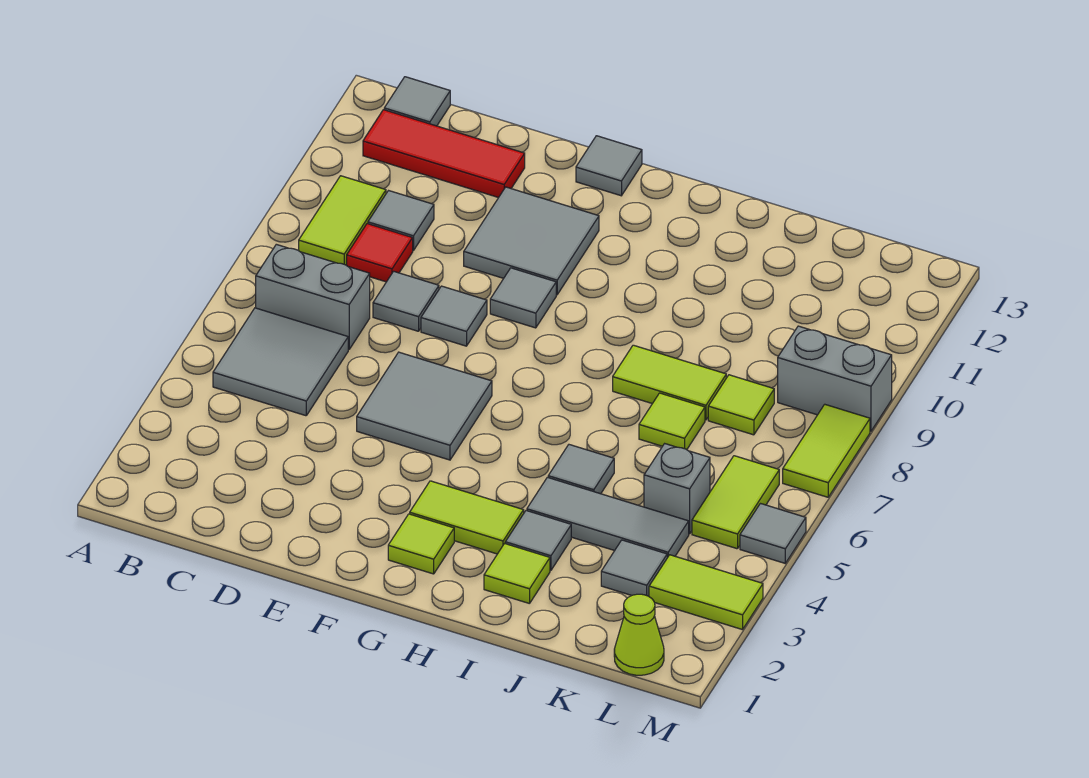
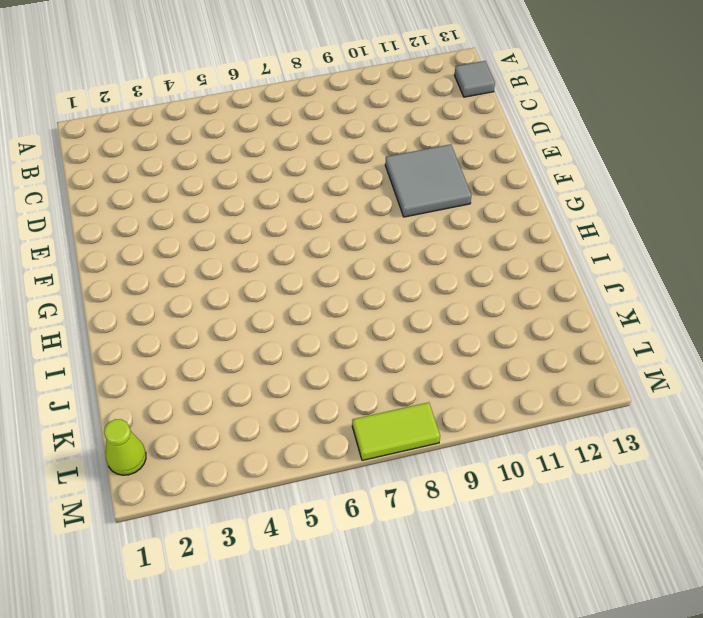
none -> grey tile B5:C6 level 1
none -> grey brick B7:C7 level 1
none -> lime tile B9:B10 level 1
none -> red tile B12:D12 level 1

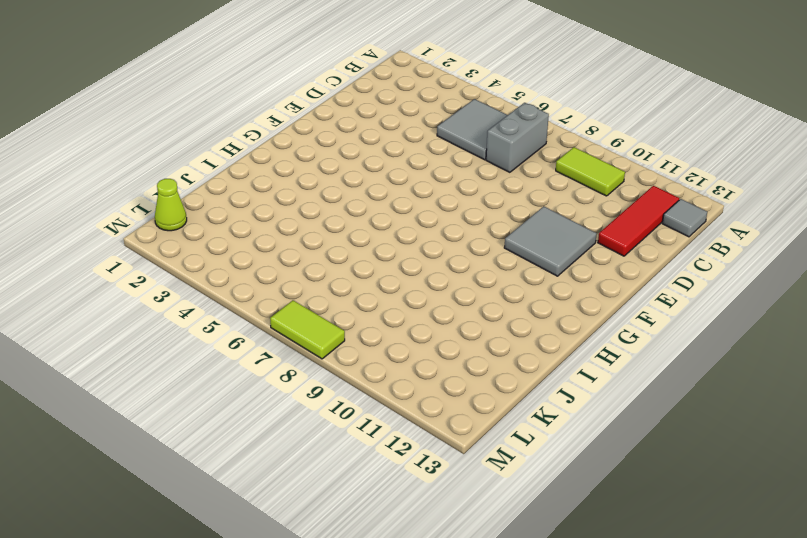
none -> red tile C9 level 1
none -> grey tile C10 level 1
none -> grey tile D8 level 1
none -> grey tile E5:F6 level 1

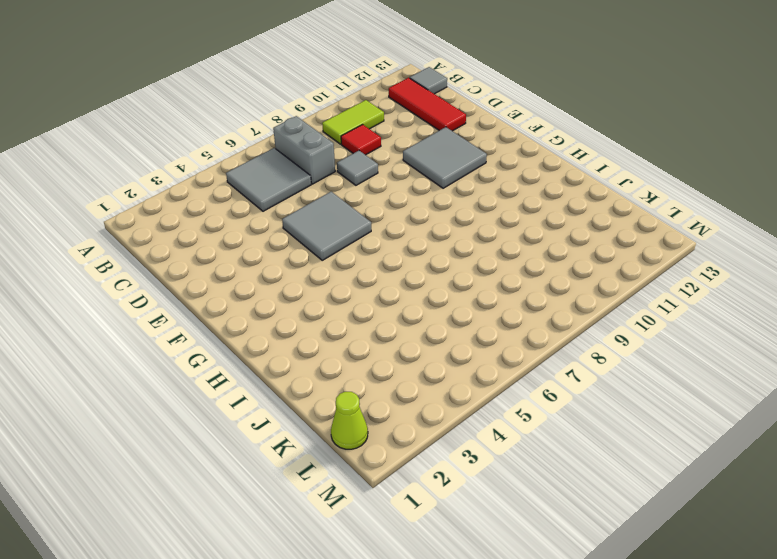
none -> grey tile C10 level 1
none -> grey tile E8 level 1
none -> grey tile F9 level 1
none -> grey tile F13 level 1

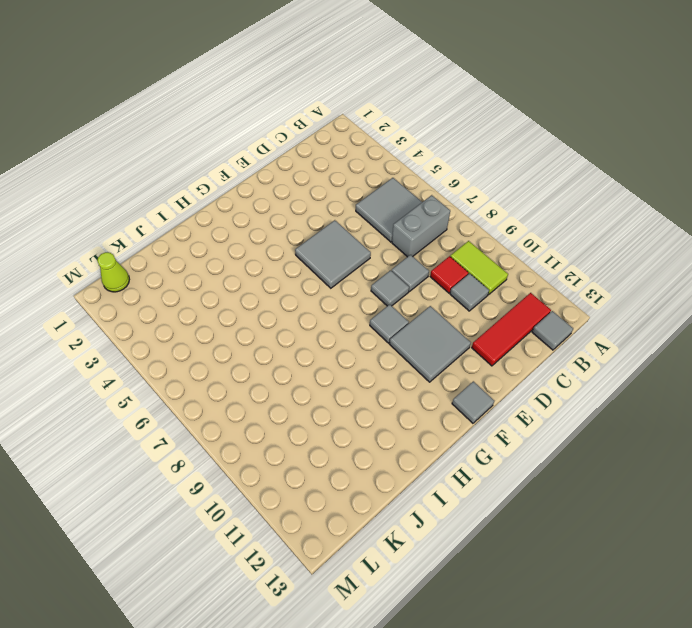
none -> lime tile G2 level 1
none -> lime tile G3:H3 level 1
none -> lime tile I2 level 1
none -> grey tile I3 level 1

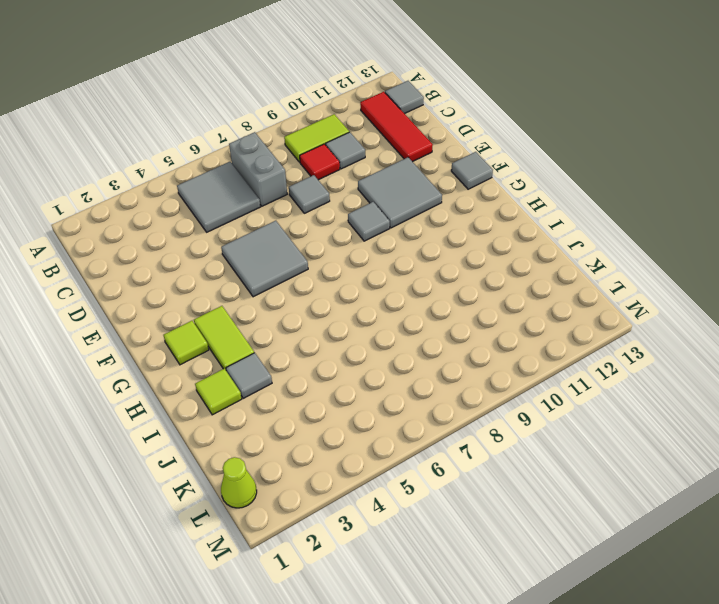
none -> grey tile E8 level 1
none -> grey tile I4:K4 level 1
none -> grey tile I5 level 1
none -> lime tile I8:J8 level 1

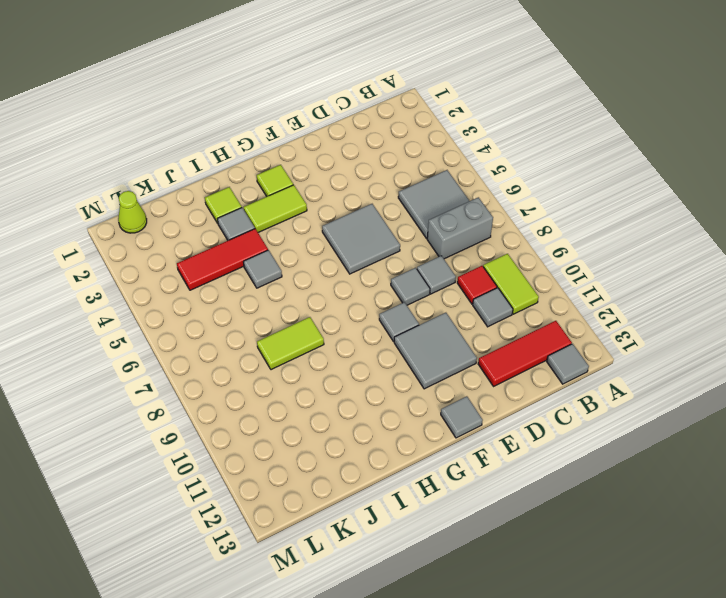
red tile I4:K4 level 1 -> grey tile I4:K4 level 1
none -> lime tile J7 level 1
none -> grey tile K3 level 1
none -> grey brick K5 level 1
none -> lime tile K8 level 1

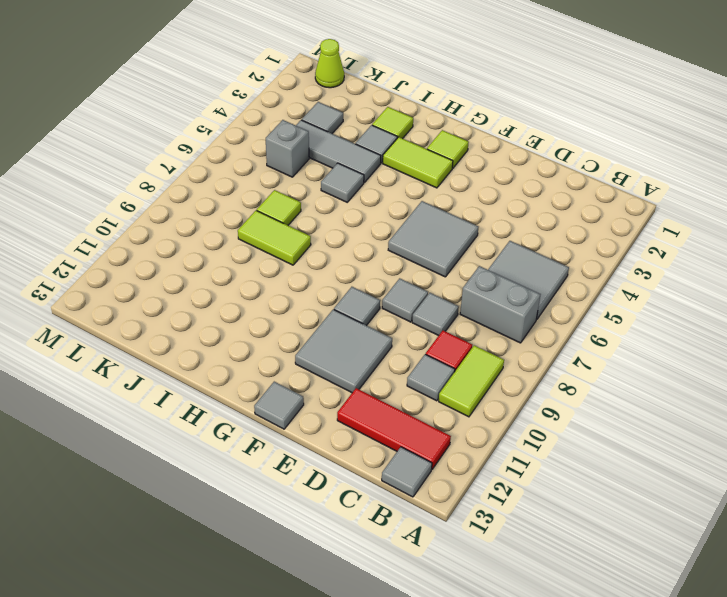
none -> lime tile K8 level 1
none -> lime tile L3:M3 level 1
none -> lime tile L5:L6 level 1
none -> grey brick L9:M9 level 1

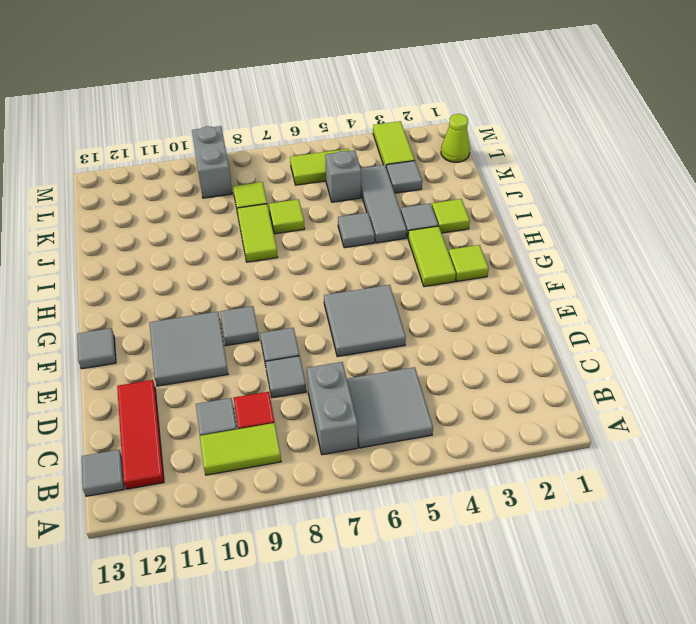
none -> grey tile M5 level 1
none -> lime tile M7:M8 level 1

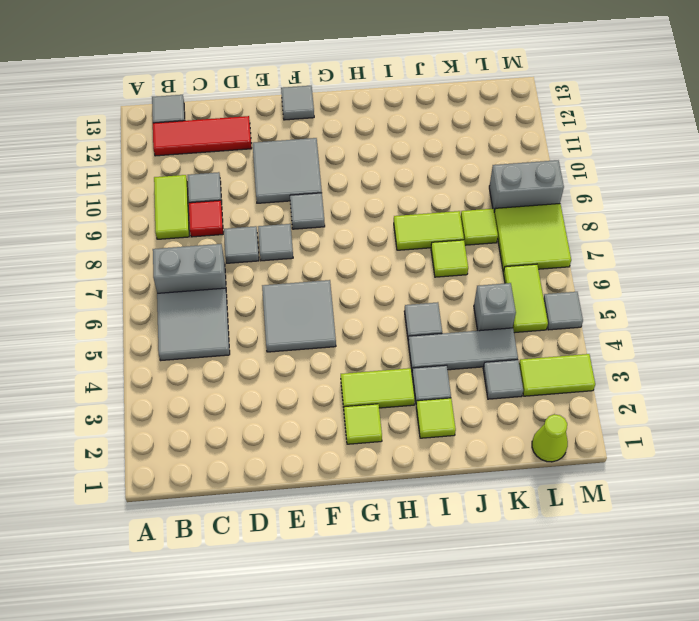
lime tile L7:M8 level 1 -> lime tile M7:M8 level 1

